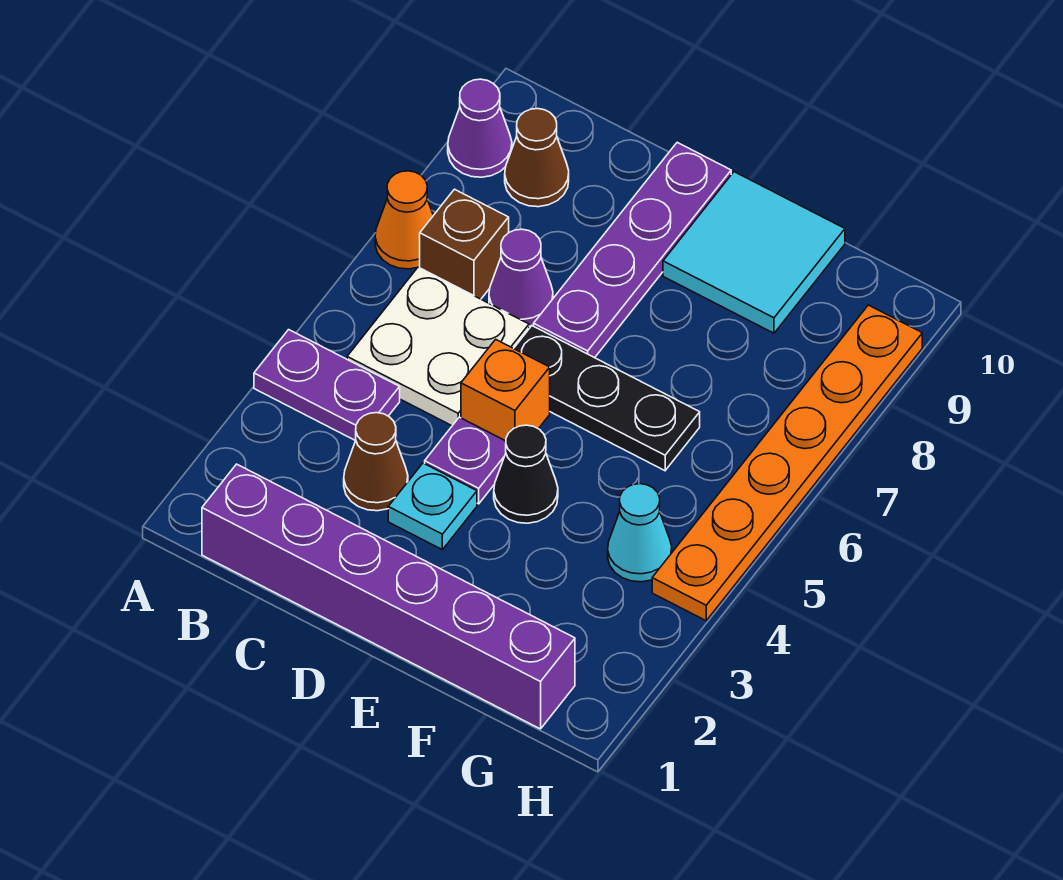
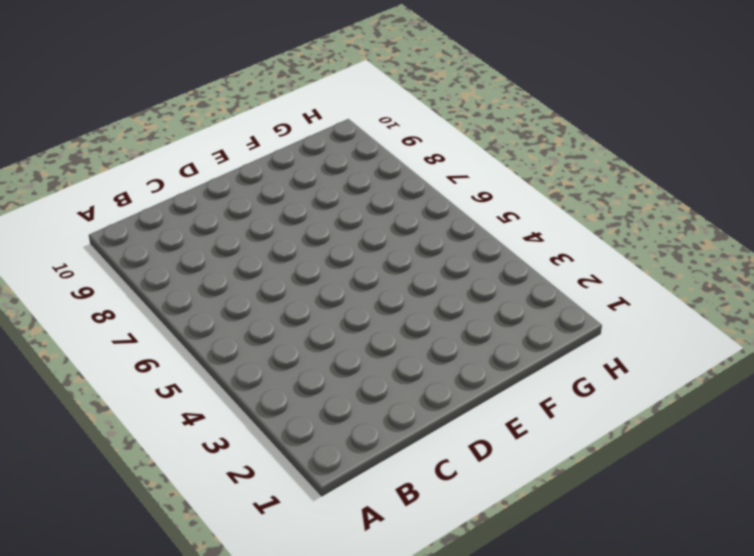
none -> purple plate A4:B4 level 1
none -> orange cone A7 level 1
none -> purple cone A9 level 1

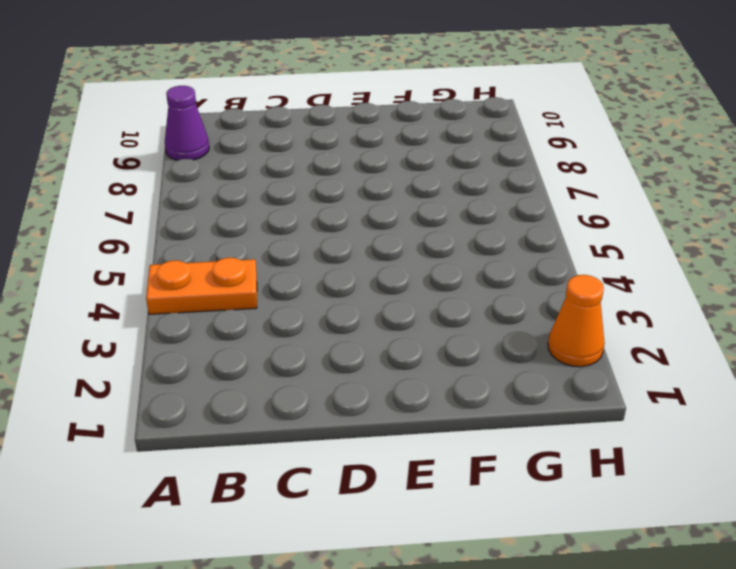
orange plate A4:B4 level 1 -> purple plate A4:B4 level 1
orange cone H2 level 1 -> orange cone A7 level 1
none -> purple brick B1:G1 level 1
none -> white plate B5:C6 level 1
none -> brown brick B7 level 1

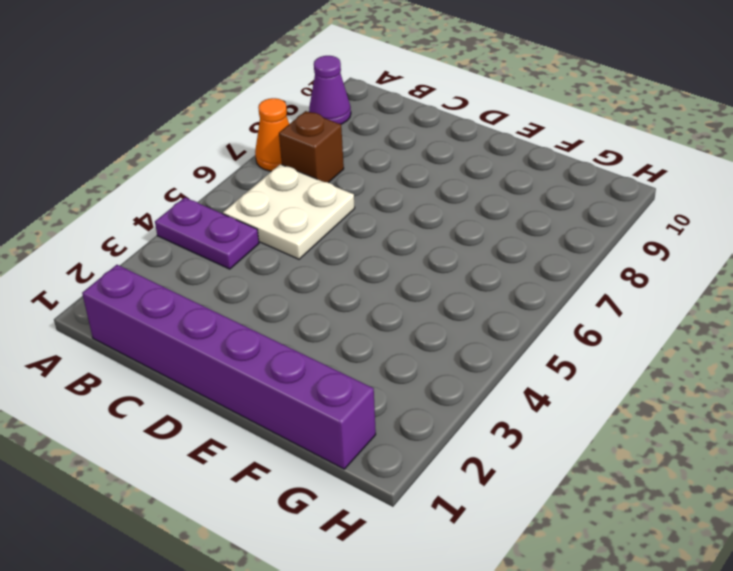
none -> brown cone B9 level 1
none -> brown cone C3 level 1
none -> purple cone C7 level 1

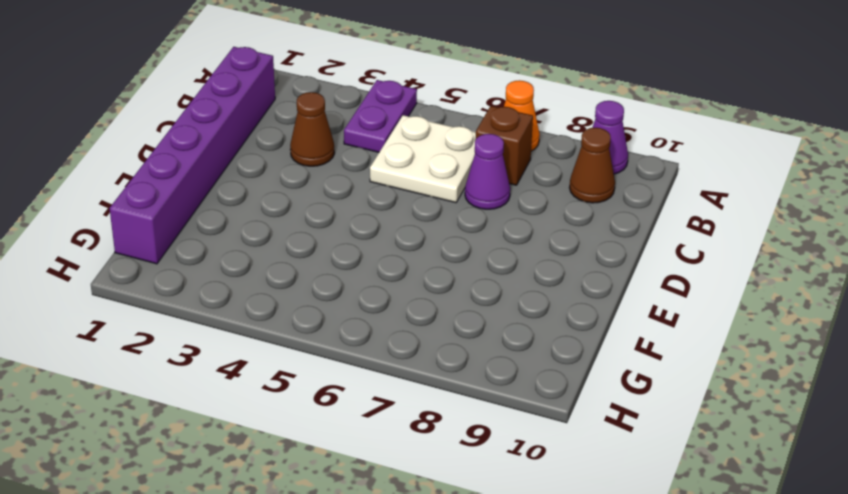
none -> cyan plate D3 level 1
none -> purple plate D4 level 1
none -> orange brick D5 level 1

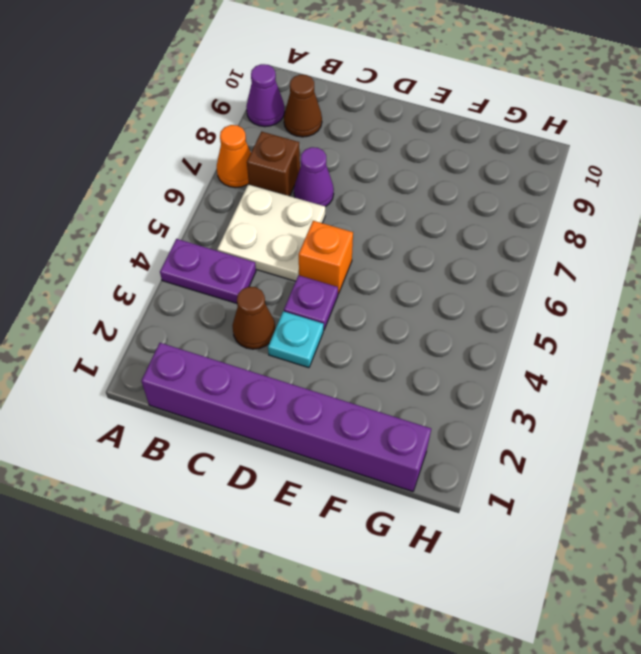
none -> black plate D6:F6 level 1
none -> purple plate D7:D10 level 1
none -> black cone E4 level 1

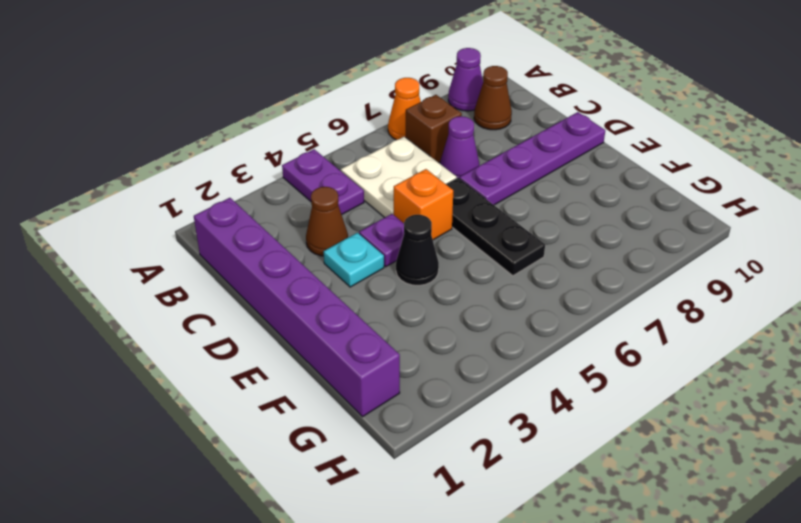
none -> cyan tile E9:F10 level 1
none -> cyan cone G4 level 1
none -> orange plate H4:H9 level 1

